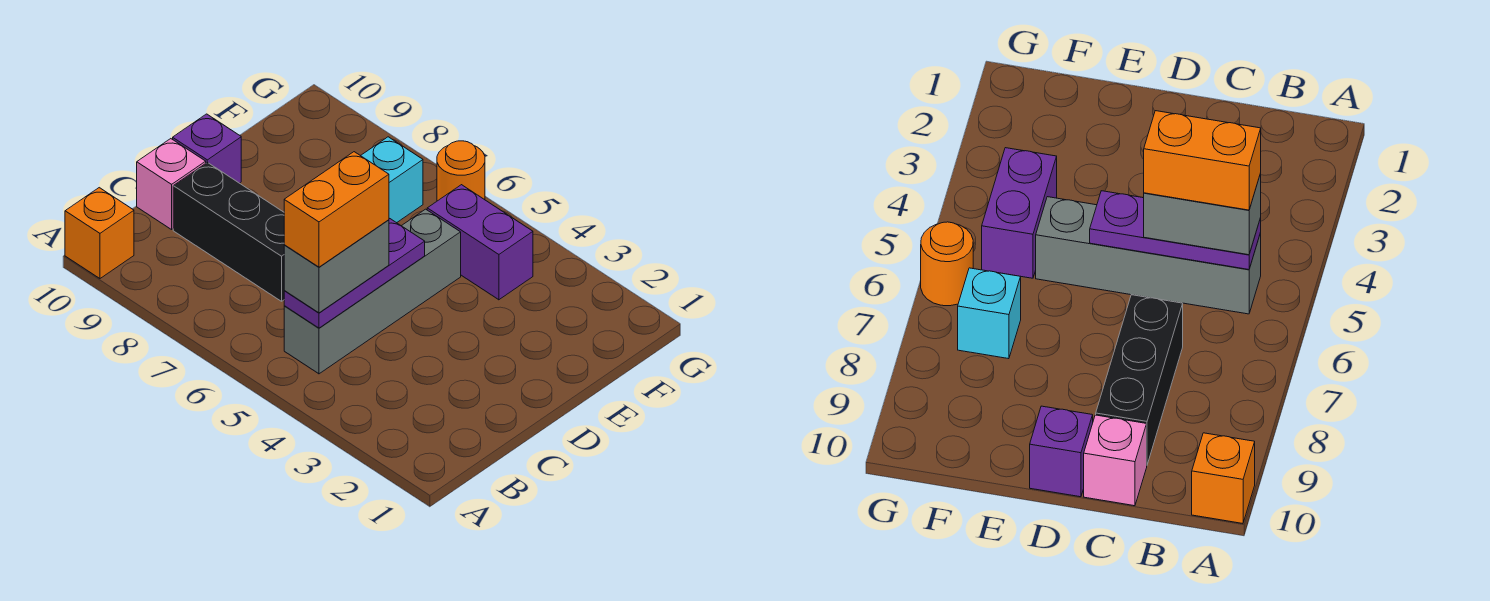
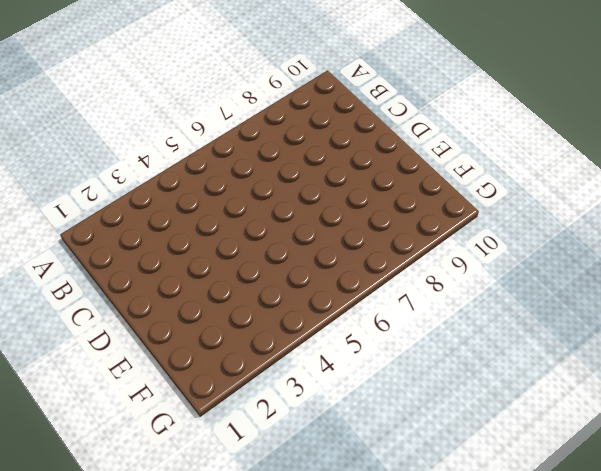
none -> orange brick A10 level 1
none -> grey brick B5:E5 level 1

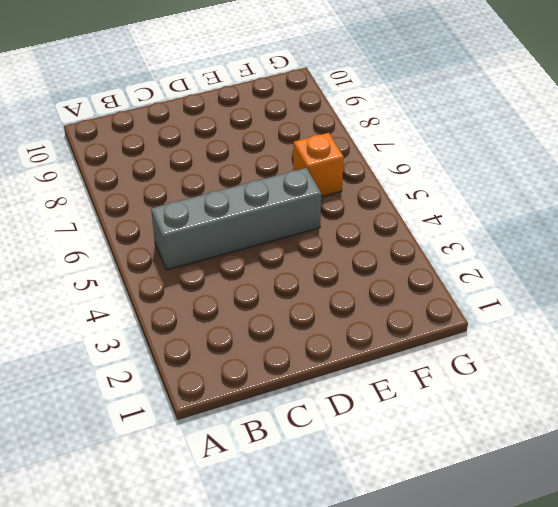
orange brick F6 level 1 -> orange brick A10 level 1
none -> black brick C7:C9 level 1
none -> pink brick C10 level 1

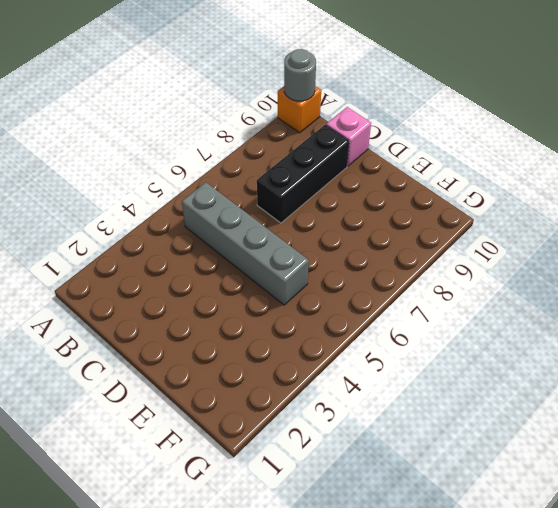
grey round brick A10 level 2 -> none
none -> purple brick D10 level 1
none -> purple brick F4:F5 level 1

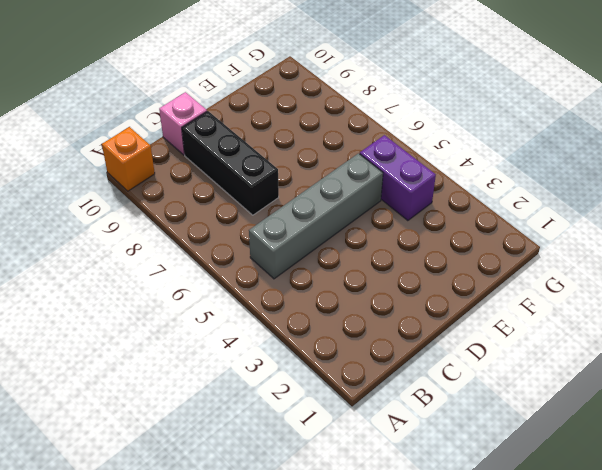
none -> purple brick D10 level 1
none -> cyan brick F7 level 1

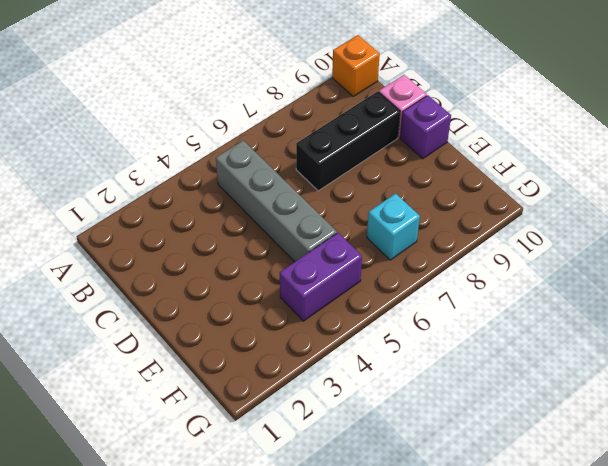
none -> orange round brick G6 level 1
none -> purple plate B5:D5 level 2

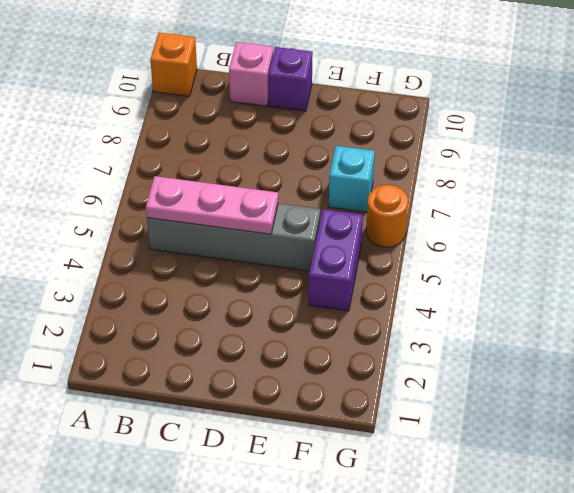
pink plate B5:D5 level 2 -> purple plate B5:D5 level 2
none -> black brick C7:C9 level 1
none -> grey brick B5:C5 level 3

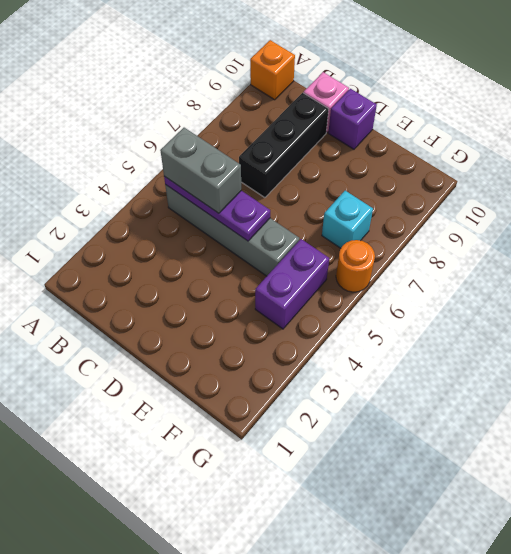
none -> orange brick B5:C5 level 4

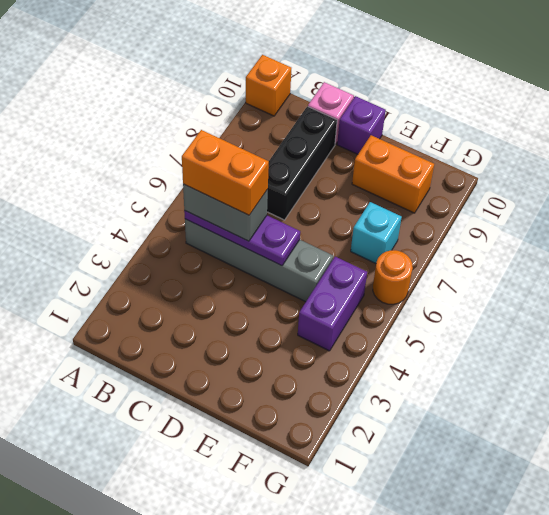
orange brick E9:F9 level 1 -> none

